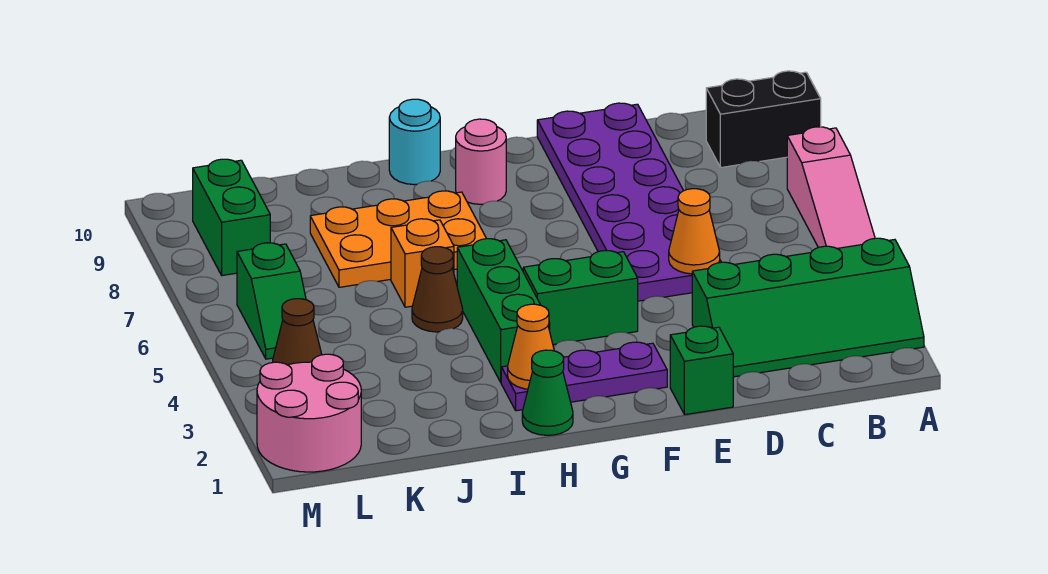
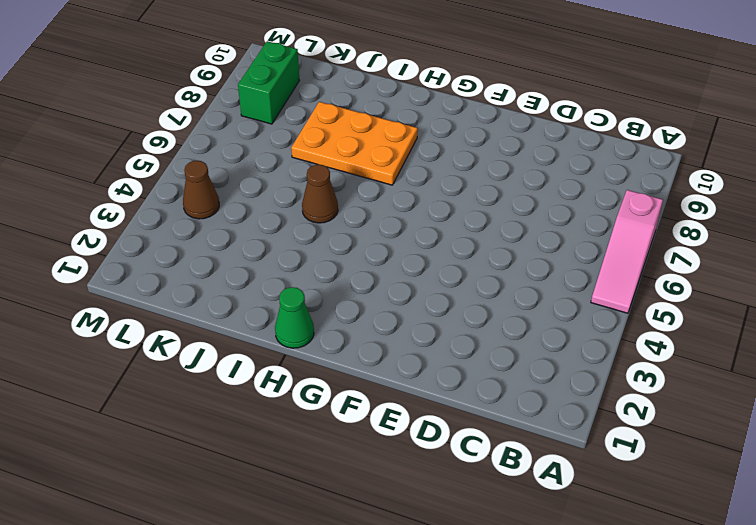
none -> green slope A2:D3 level 1 top 3
none -> black brick A9:B9 level 1
none -> purple plate D5:E10 level 1

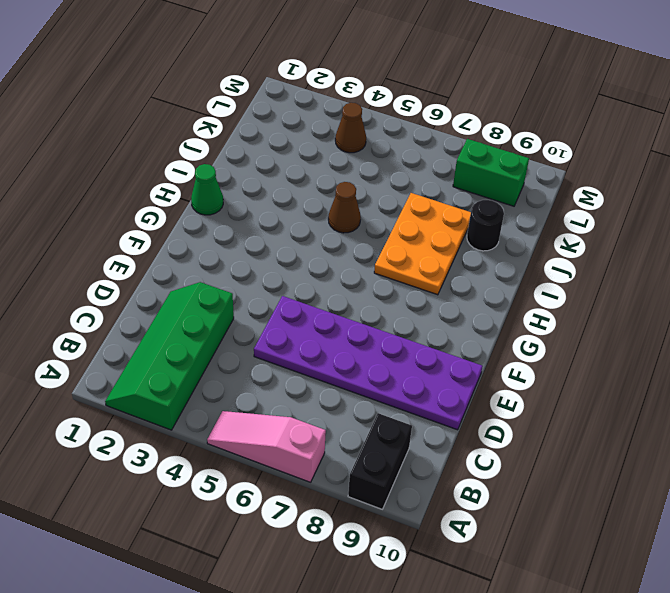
black round brick J9 level 1 -> none
none -> green brick E1 level 1
none -> purple plate F2:H2 level 1
none -> green brick F4:G4 level 1

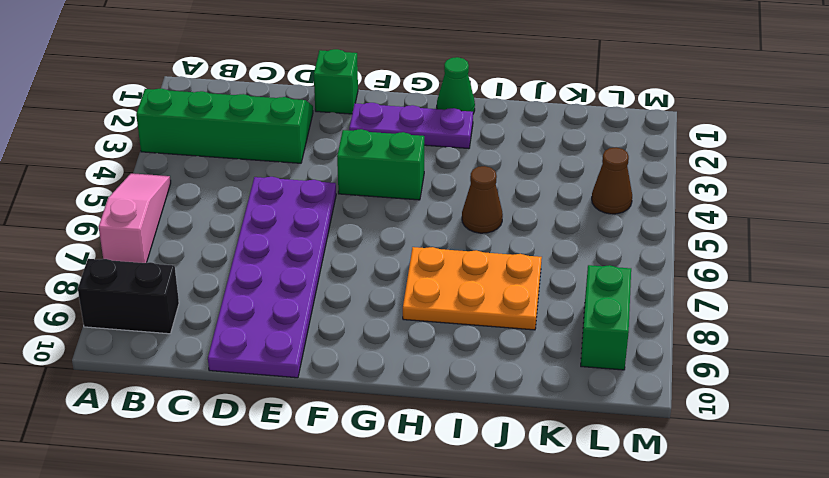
none -> pink round brick G9 level 1
none -> green brick H3:H5 level 1
none -> cyan round brick H10 level 1

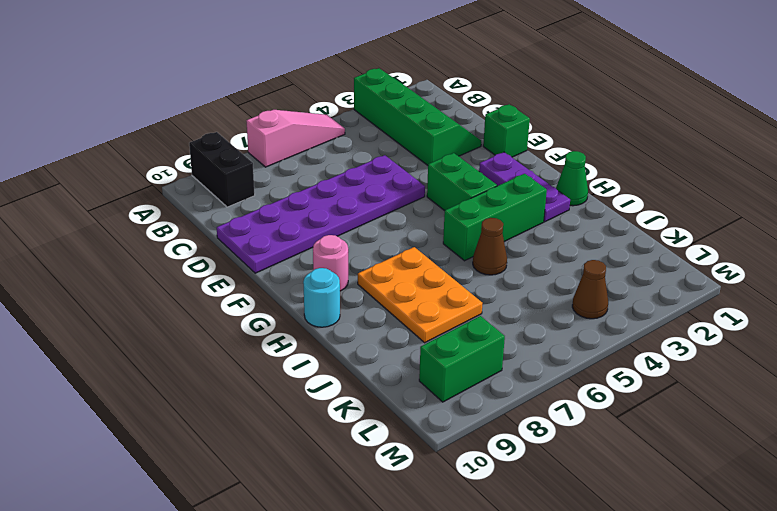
none -> orange brick I6 level 1
none -> pink round brick L1:M2 level 1
none -> green slope L5:L6 level 1 top 6

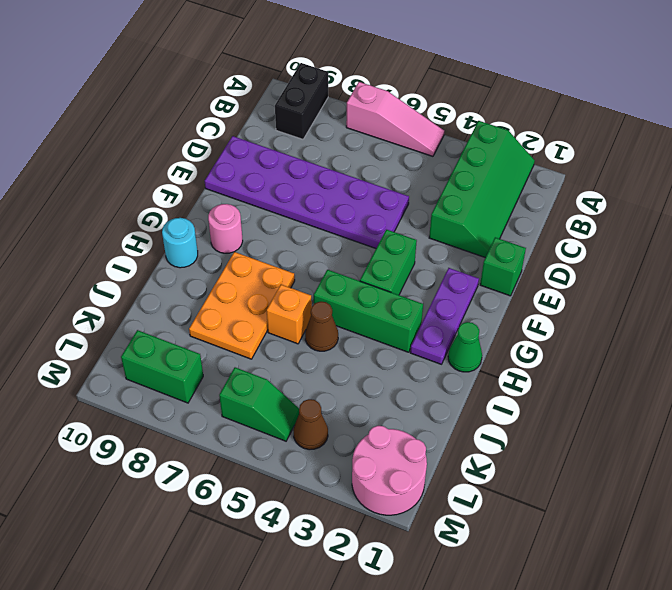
none -> orange cone D5 level 2
none -> orange cone H2 level 2

